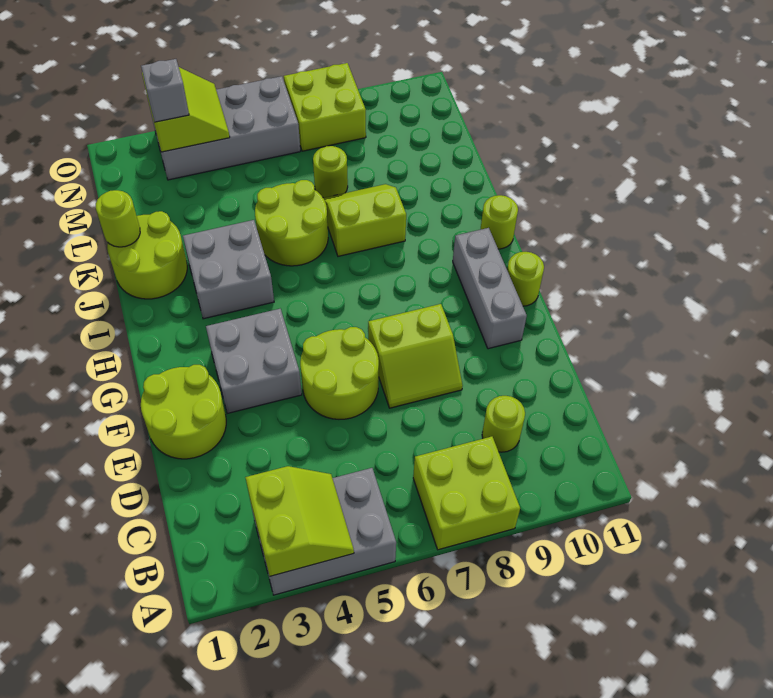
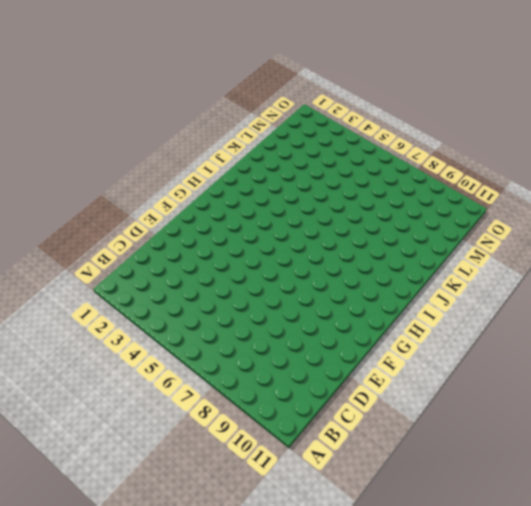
none -> grey brick A3:B5 level 1
none -> lime brick A7:B8 level 1
none -> lime round brick C9 level 1

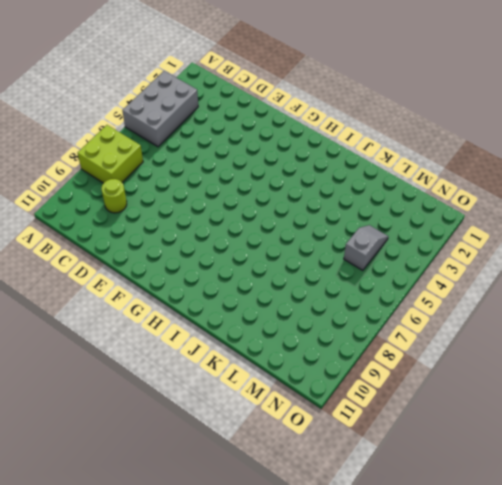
grey slope M4:M5 level 1 top 5 -> none
none -> lime round brick E1:F2 level 1
none -> lime round brick E5:F6 level 1
none -> lime slope E7:F8 level 1 top F

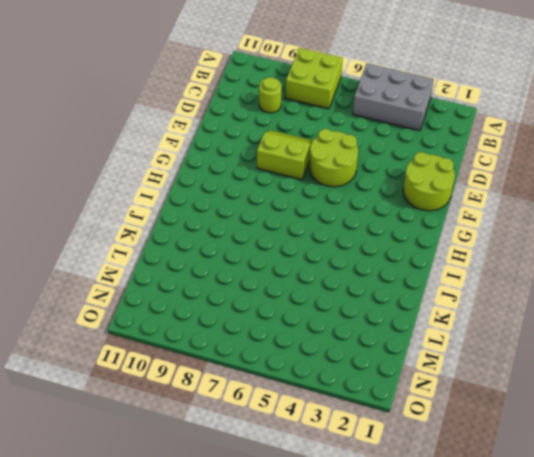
none -> grey brick F3:G4 level 1
none -> grey brick F10:H10 level 1
none -> lime round brick G11 level 1

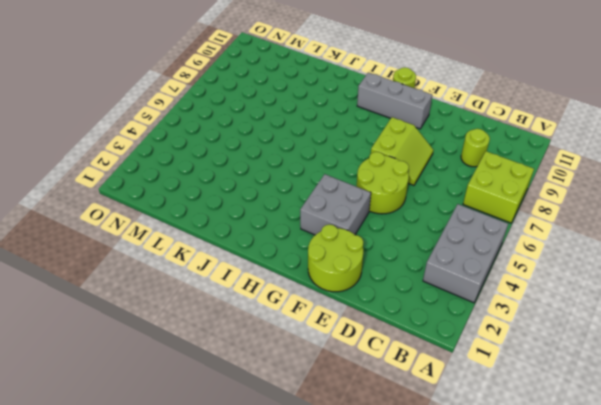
none -> grey brick I3:J4 level 1
none -> lime round brick I11 level 1
none -> lime round brick J1:K2 level 1

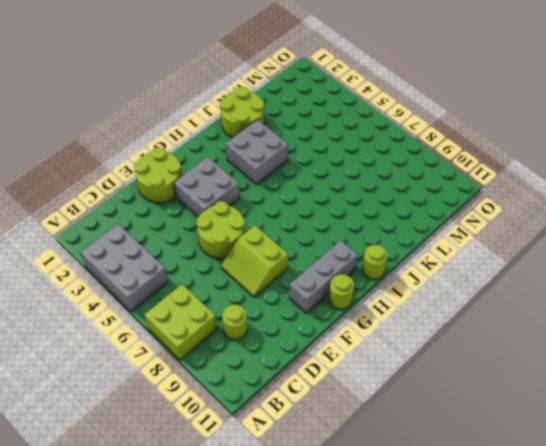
none -> lime round brick J5:K6 level 1
none -> lime slope J7:K8 level 1 top J
none -> lime round brick L7 level 1

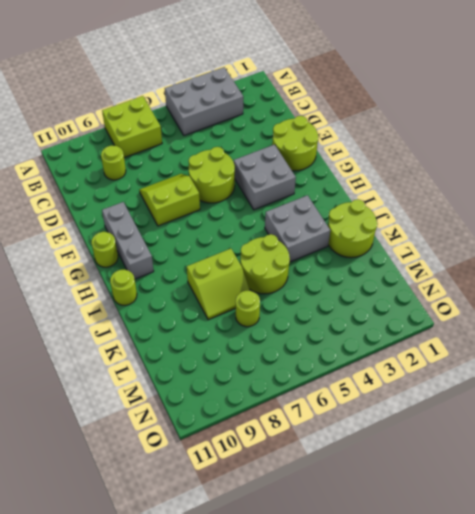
none -> grey brick N3:O6 level 1
none -> lime brick N7:O8 level 1
none -> lime slope A3:B4 level 2 top 3

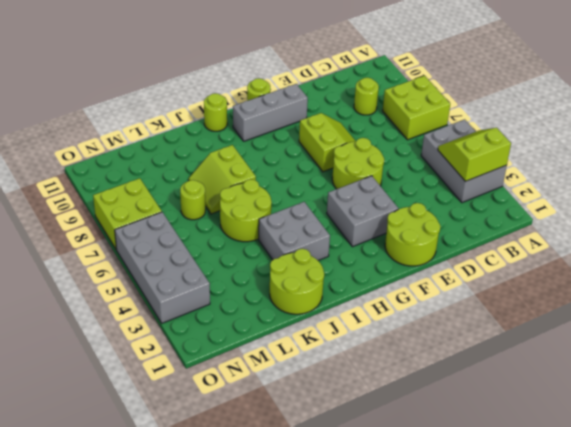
none -> lime round brick K1 level 2
none -> lime slope N3:O4 level 2 top 3
none -> grey brick N3 level 3

